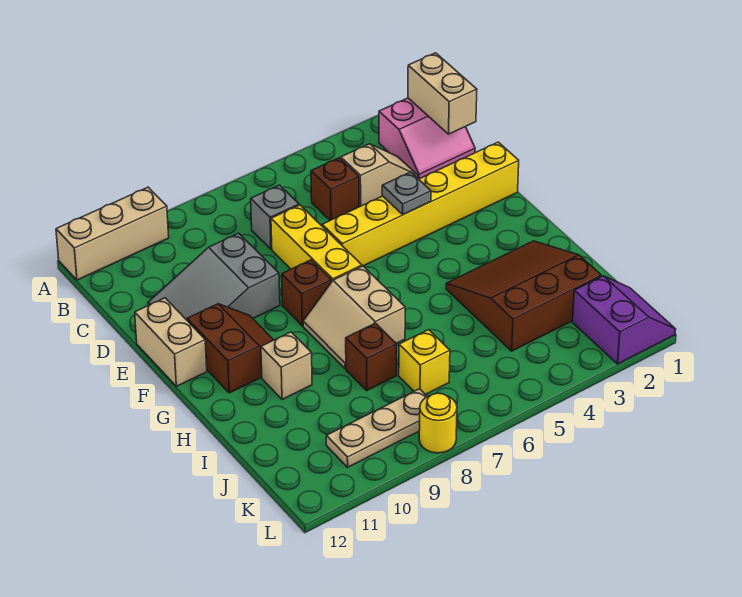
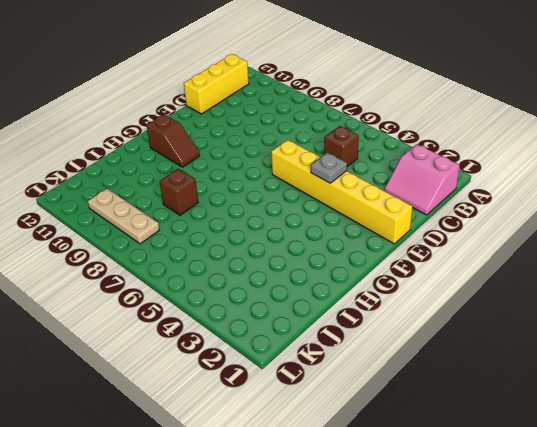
yellow brick B12:D12 level 1 -> yellow brick D7:F7 level 1
brown slope G10:G11 level 1 top 11 -> brown slope F10:G11 level 1 top 11
none -> tan brick A10:A12 level 1
none -> tan slope C3:C4 level 1 top 4
none -> grey brick C7 level 1

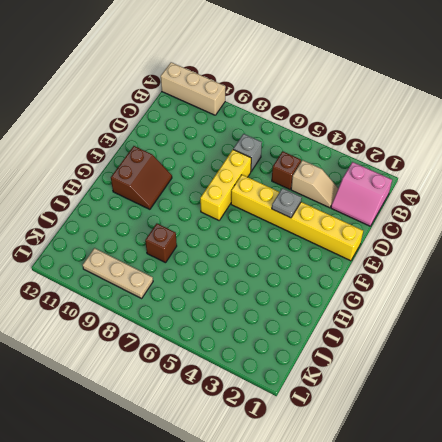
none -> grey slope D9:E11 level 1 top 9
none -> tan brick E12:F12 level 1
none -> brown brick F8 level 1

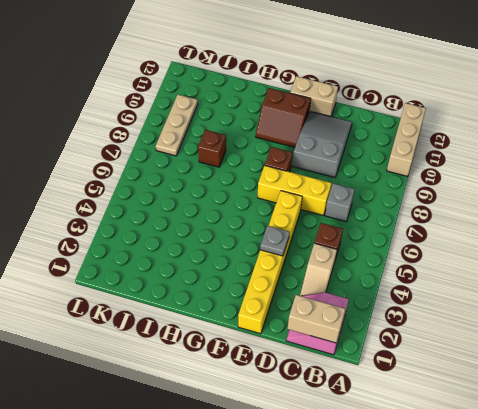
none -> tan slope G7:H8 level 1 top 7
none -> brown slope H2:J4 level 1 top J
none -> tan brick H10 level 1

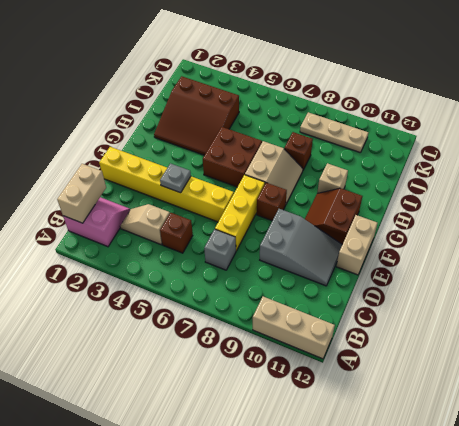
brown brick G5:H6 level 1 -> none
none -> yellow brick J7 level 1
none -> purple slope K1:L2 level 1 top 2
none -> yellow round brick L8 level 1

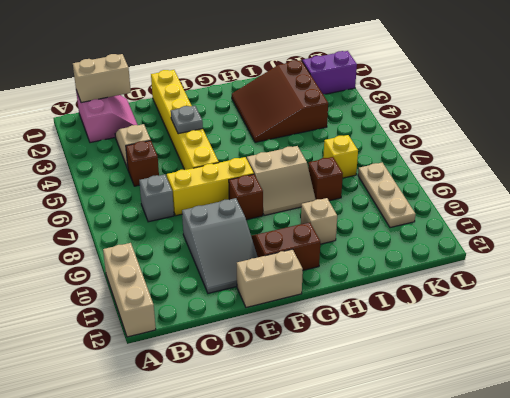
none -> yellow round brick L8 level 1

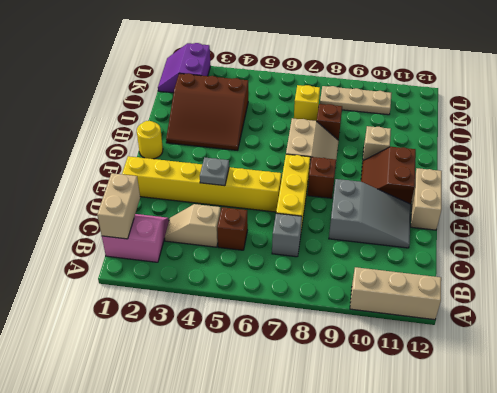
yellow round brick G1 level 1 -> yellow round brick L8 level 1

